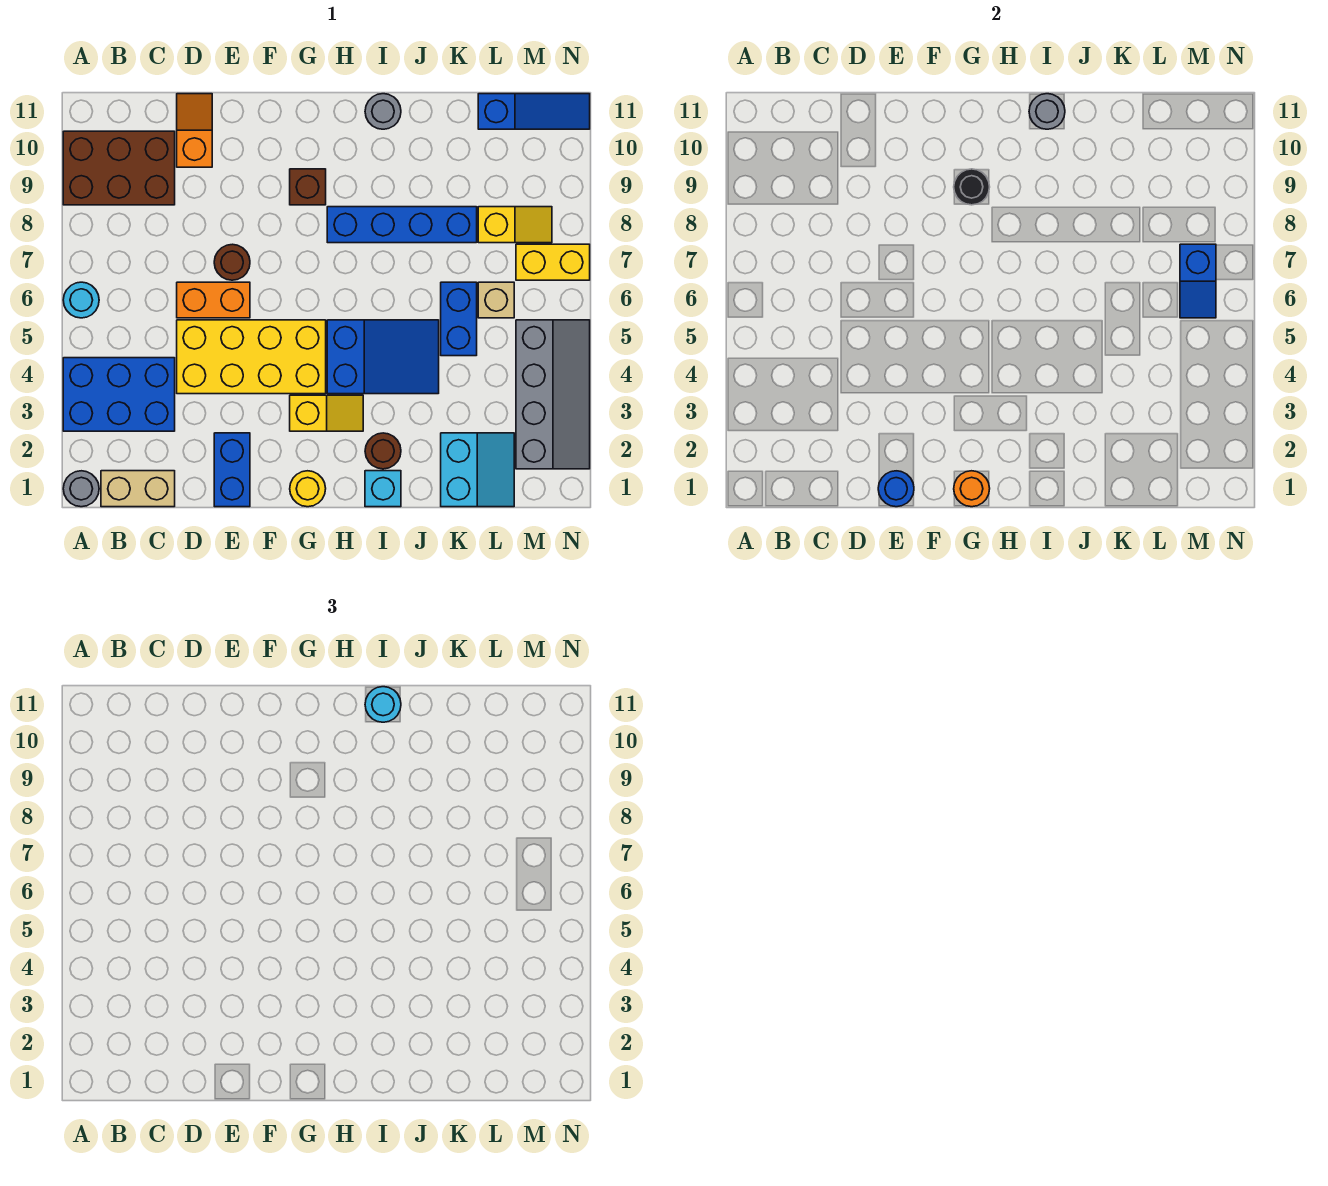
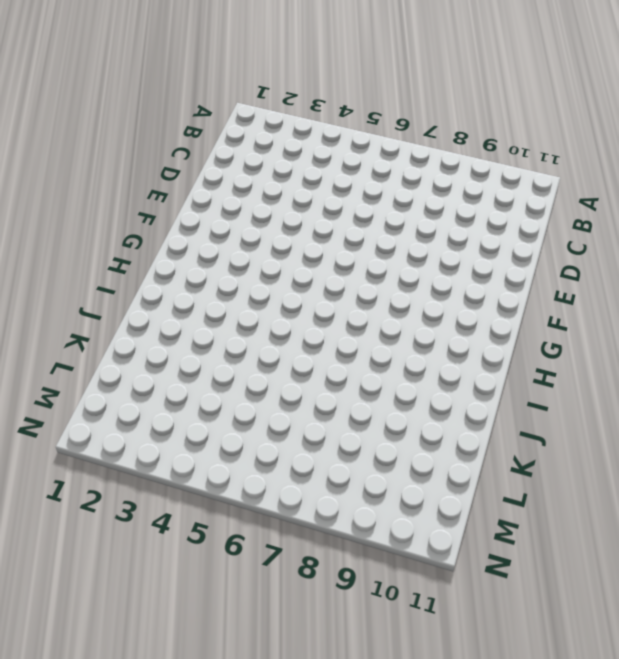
none -> grey round brick A1 level 1
none -> blue brick A3:C4 level 1
none -> cyan round brick A6 level 1
none -> brown brick A9:C10 level 1

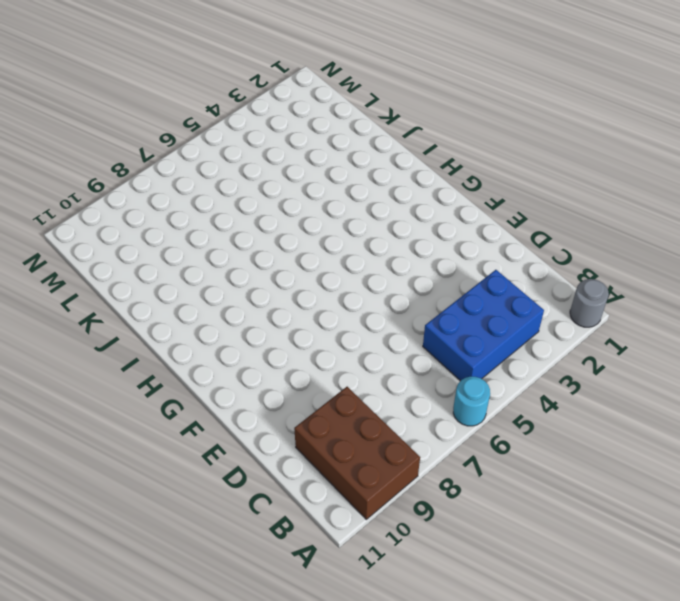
blue brick B3:C5 level 1 -> blue brick A3:C4 level 1
none -> tan brick B1:C1 level 1
none -> yellow brick D4:G5 level 1
none -> orange brick D6:E6 level 1
none -> orange slope D10:D11 level 1 top 10

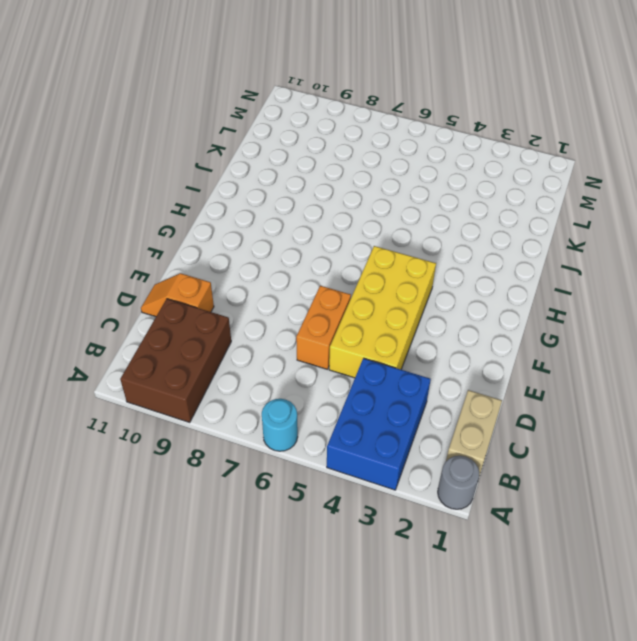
none -> blue brick E1:E2 level 1
none -> brown round brick E7 level 1
none -> yellow round brick G1 level 1
none -> yellow slope G3:H3 level 1 top G

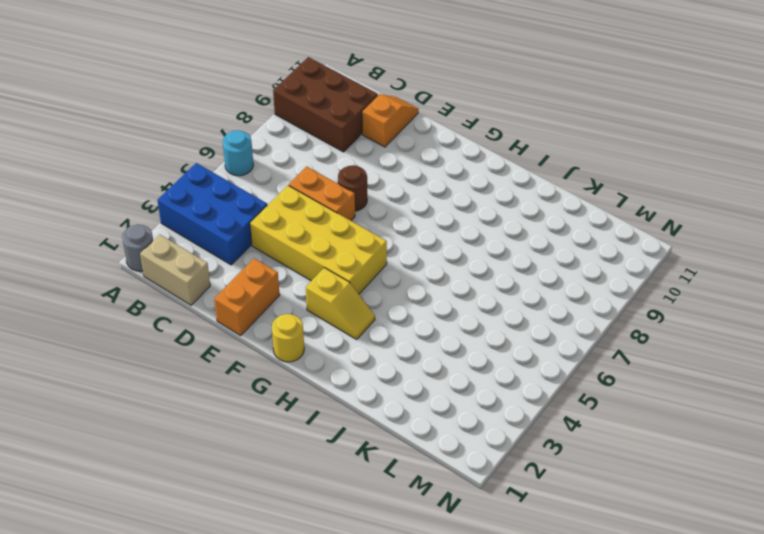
orange brick E1:E2 level 1 -> blue brick E1:E2 level 1
none -> brown brick G9 level 1
none -> blue slope H4:J5 level 1 top H
none -> blue brick H8:K8 level 1
none -> cyan brick I1 level 1

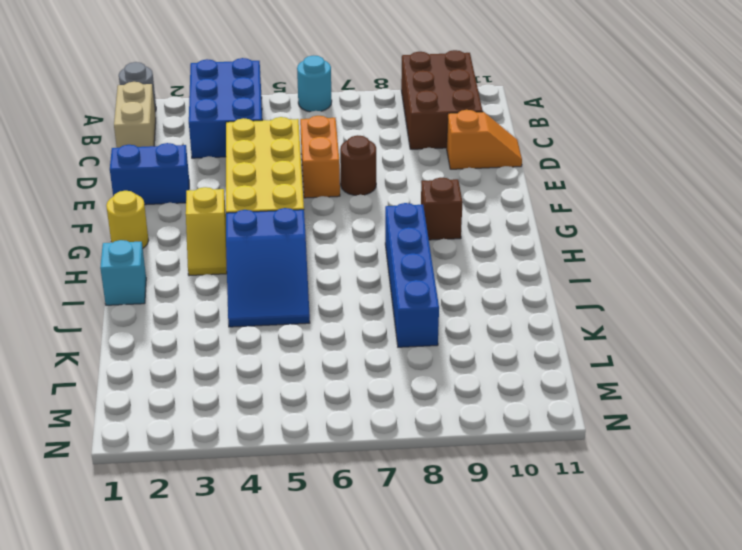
none -> brown round brick I2 level 1
none -> grey round brick I11 level 1
none -> cyan slope K1:L2 level 1 top K
none -> blue brick K5:K6 level 1

